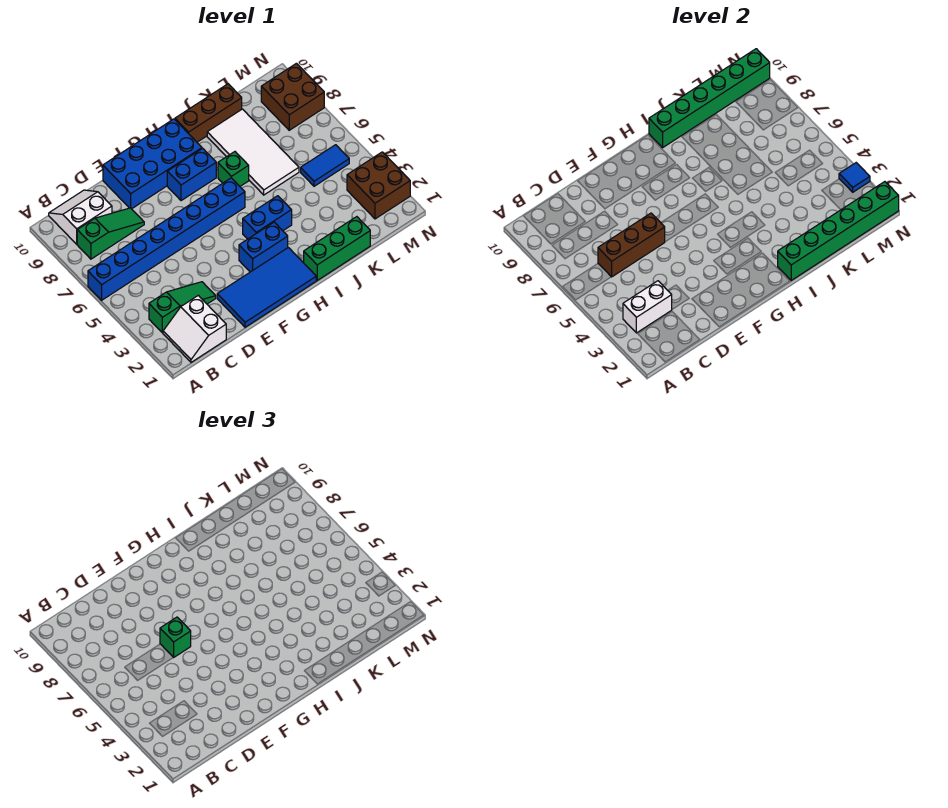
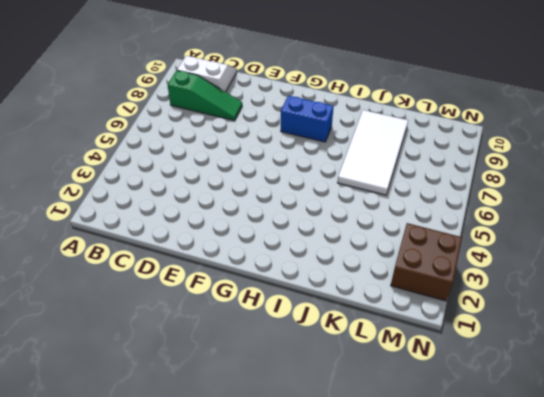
none -> blue brick A6:H6 level 1
none -> white slope B1:C2 level 1 top C
none -> green slope B3:D3 level 1 top B

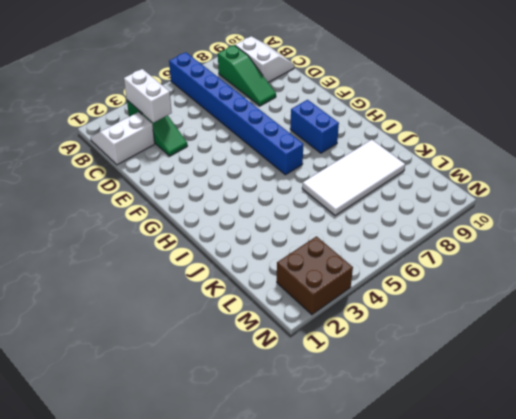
none -> blue tile E1:H2 level 1
none -> blue brick E9:H10 level 1
none -> blue brick G3:H3 level 1

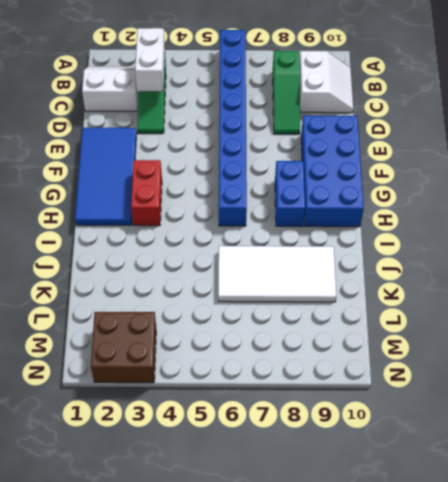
red brick G3:H3 level 1 -> blue brick G3:H3 level 1
none -> blue brick H4:I4 level 1
none -> green brick I1:K1 level 1
none -> green brick I7 level 1

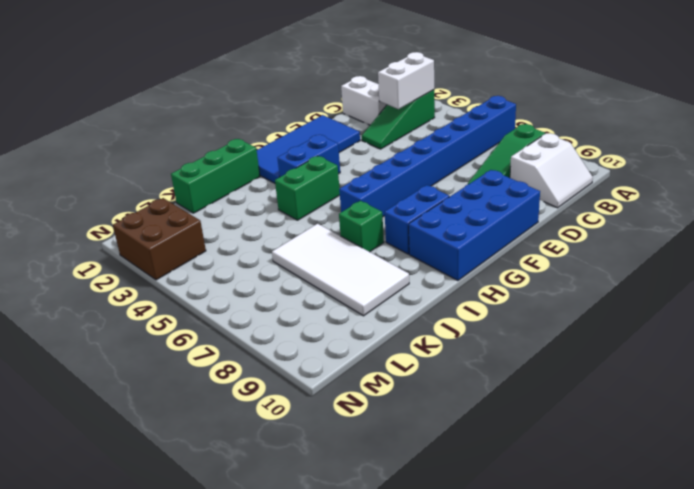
green brick H4:I4 level 1 -> blue brick H4:I4 level 1
none -> brown brick I10:K10 level 1
none -> blue tile L5:M5 level 1
none -> brown brick M8:N9 level 1

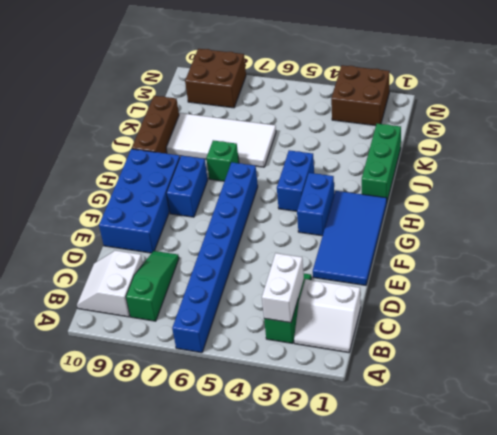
none -> blue tile L5:M5 level 1
none -> brown brick C6:E6 level 2
none -> green brick I1:N1 level 2

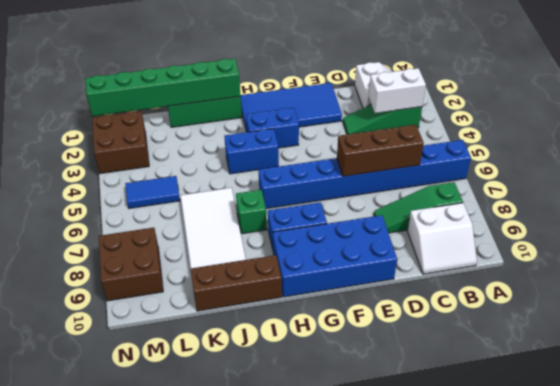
none -> green brick I10:N10 level 2
none -> blue tile N3 level 2
none -> green brick E6 level 3

